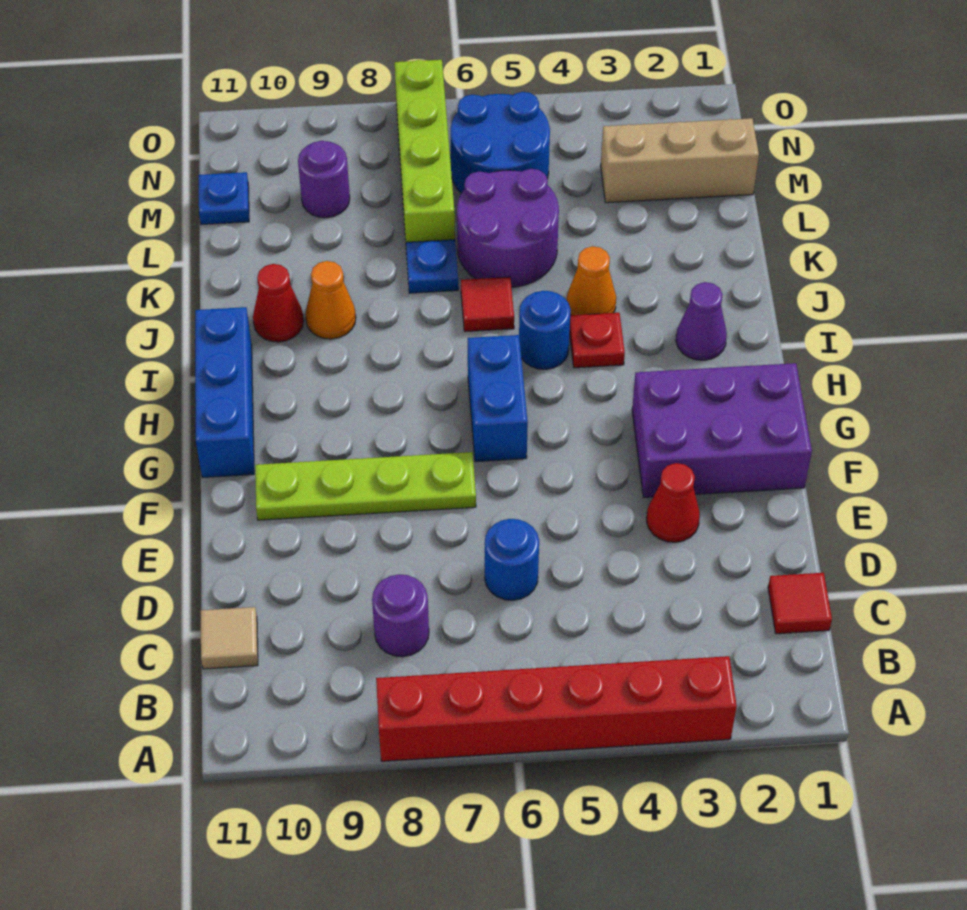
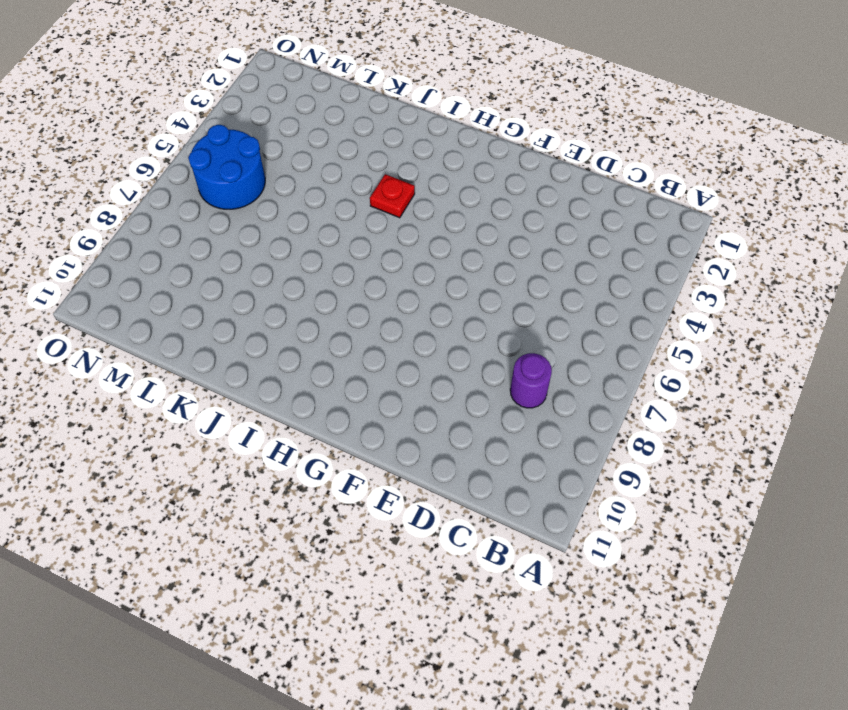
none -> red brick A3:A8 level 1
none -> red tile C1 level 1
none -> tan tile C11 level 1

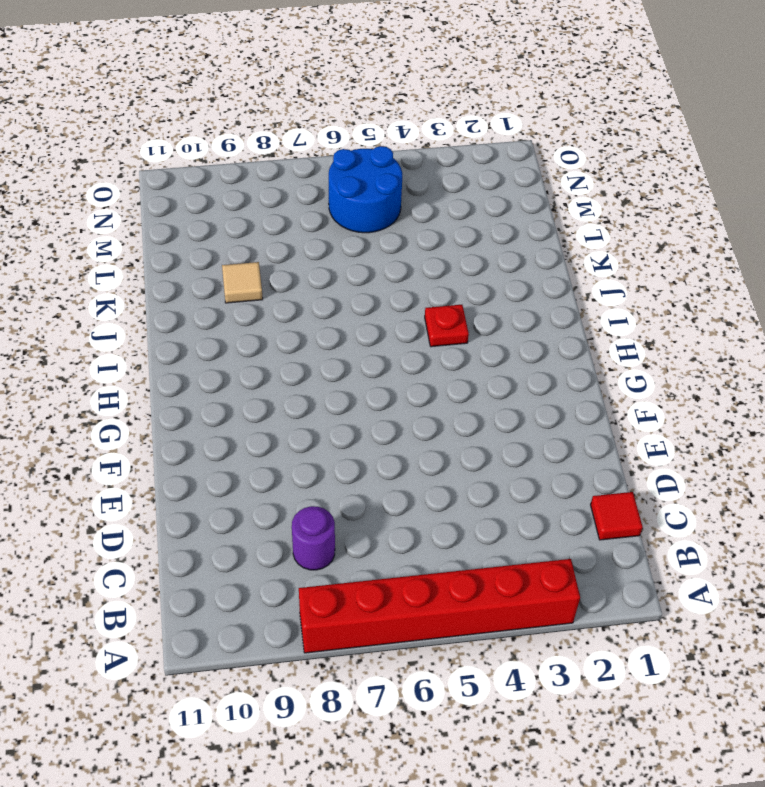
tan tile K9 level 1 -> tan tile C11 level 1
none -> blue round brick D6 level 1
none -> red cone E3 level 1
none -> purple brick F1:G3 level 1

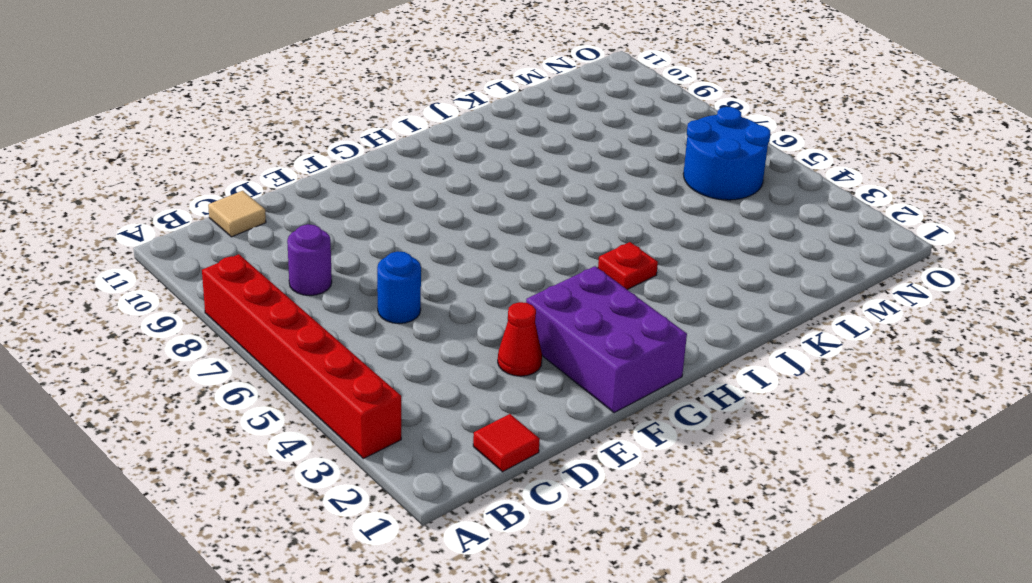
none -> lime plate F7:F10 level 1
none -> blue brick G6:H6 level 1
none -> blue brick G11:I11 level 1

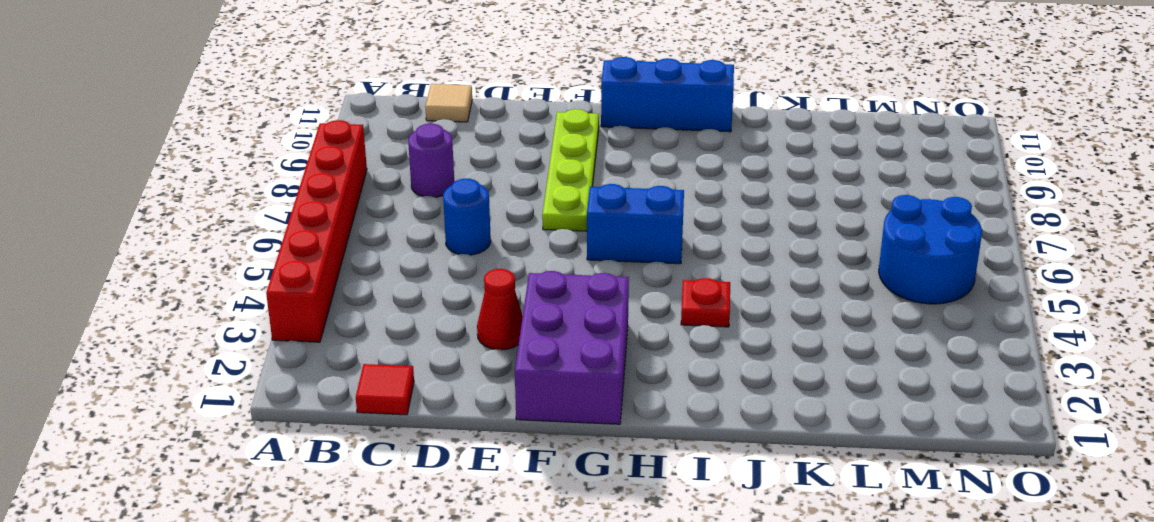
none -> purple cone I2 level 1
none -> blue round brick I5 level 1
none -> orange cone J4 level 1

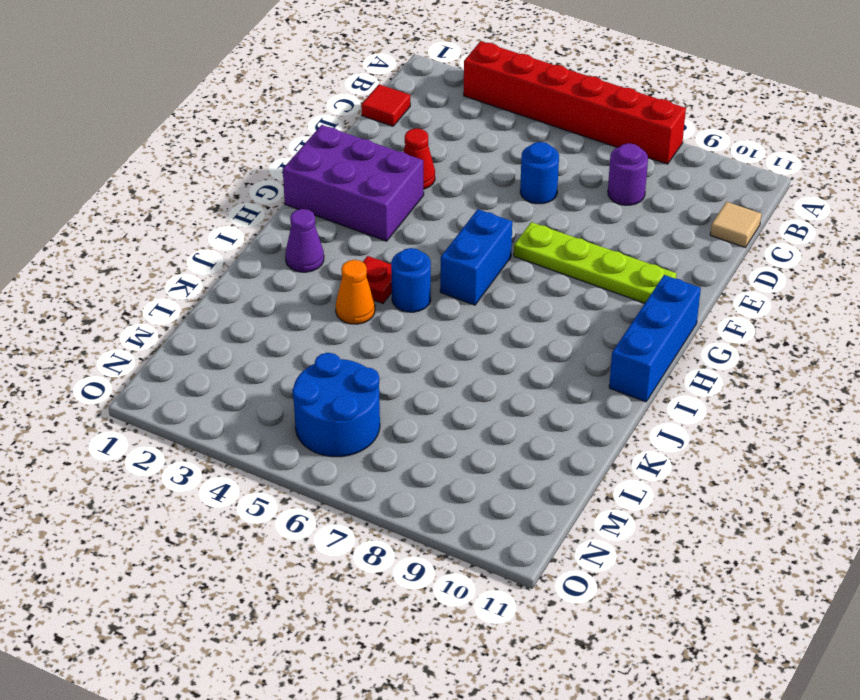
none -> red tile J6 level 1
none -> orange cone J9 level 1
none -> red cone J10 level 1

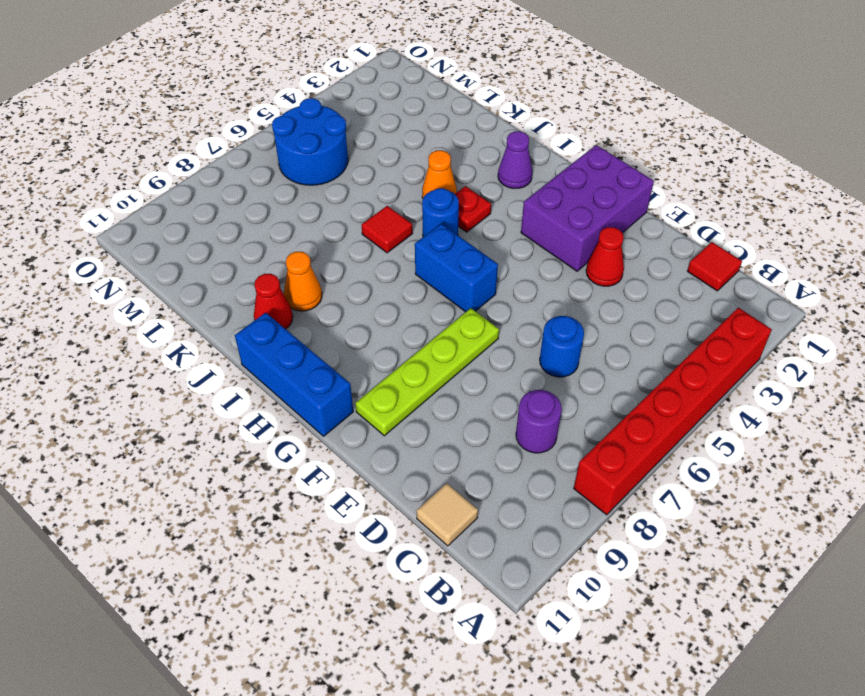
none -> purple round brick K5:L6 level 1
none -> blue plate K7 level 1
none -> lime brick L7:O7 level 1

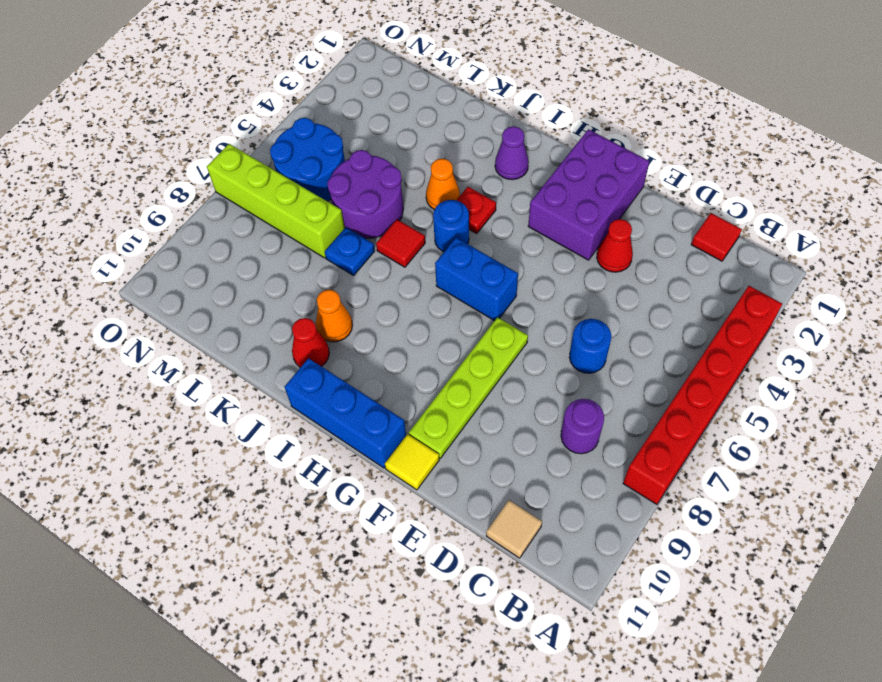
yellow tile F11 level 1 -> none
none -> tan brick M1:M3 level 1
none -> purple round brick M9 level 1
none -> blue plate M11 level 1

